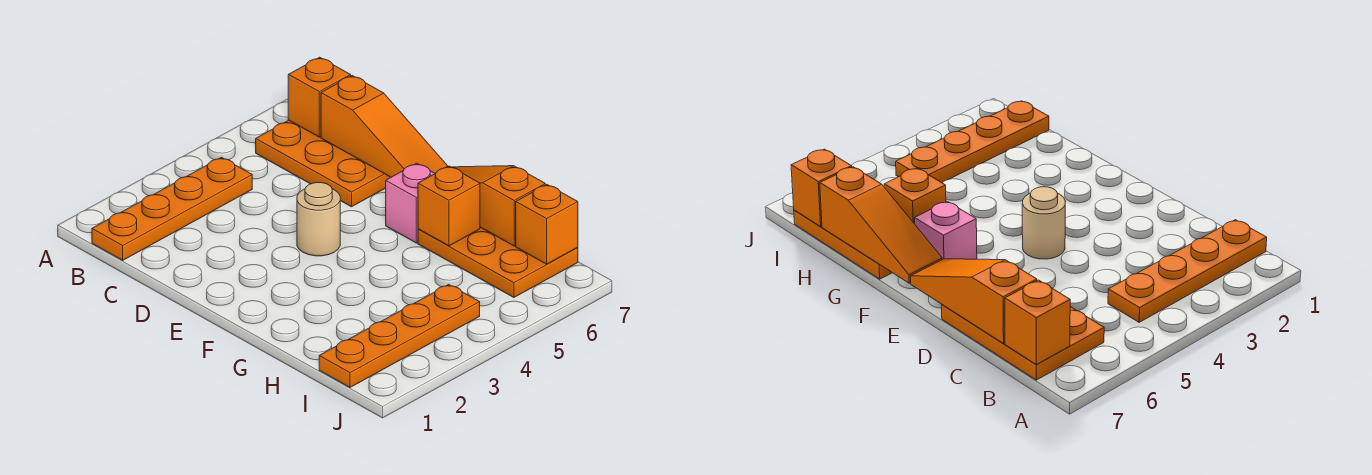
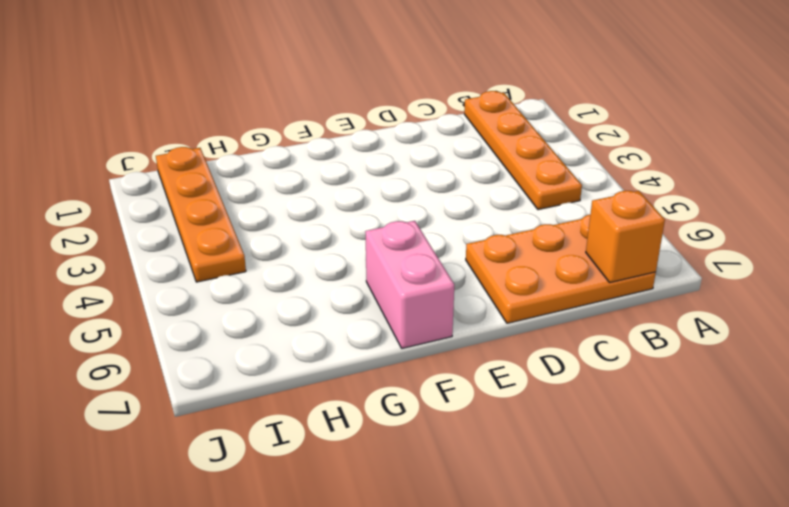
pink brick F6:F7 level 1 -> pink brick F6 level 1
none -> tan round brick E4 level 1
none -> orange plate G6:I7 level 1

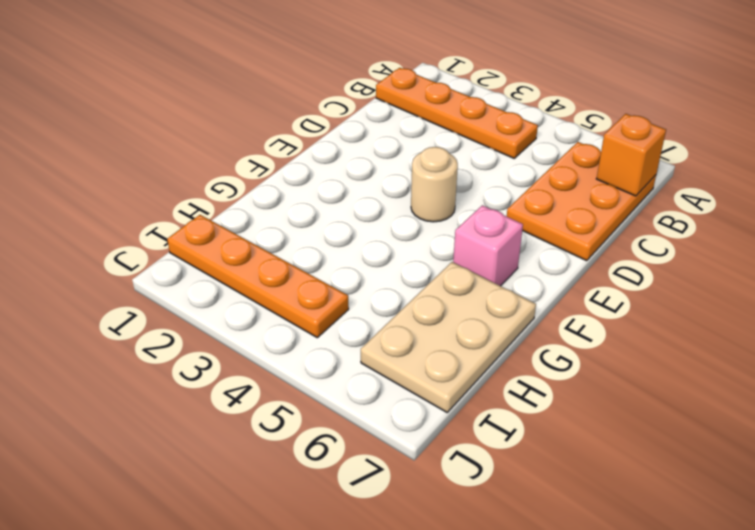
tan plate G6:I7 level 1 -> orange plate G6:I7 level 1
none -> orange slope C7:E7 level 2 top C
none -> orange slope F7:H7 level 2 top H

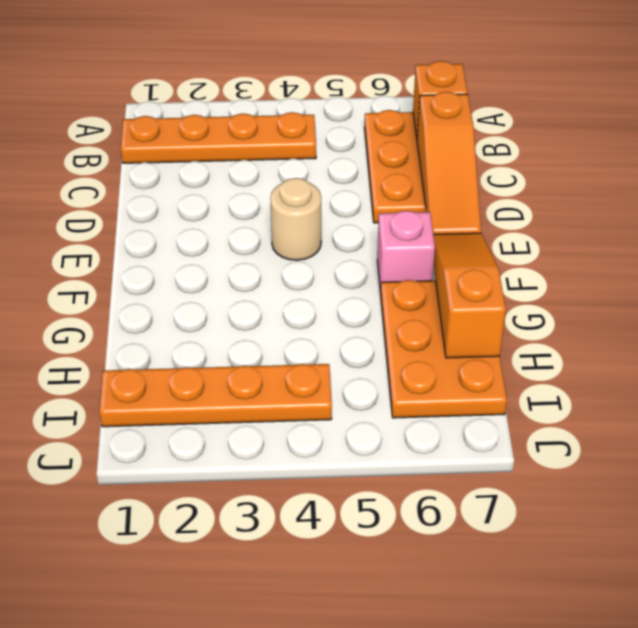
none -> orange brick G6 level 2
none -> orange brick I7 level 2

